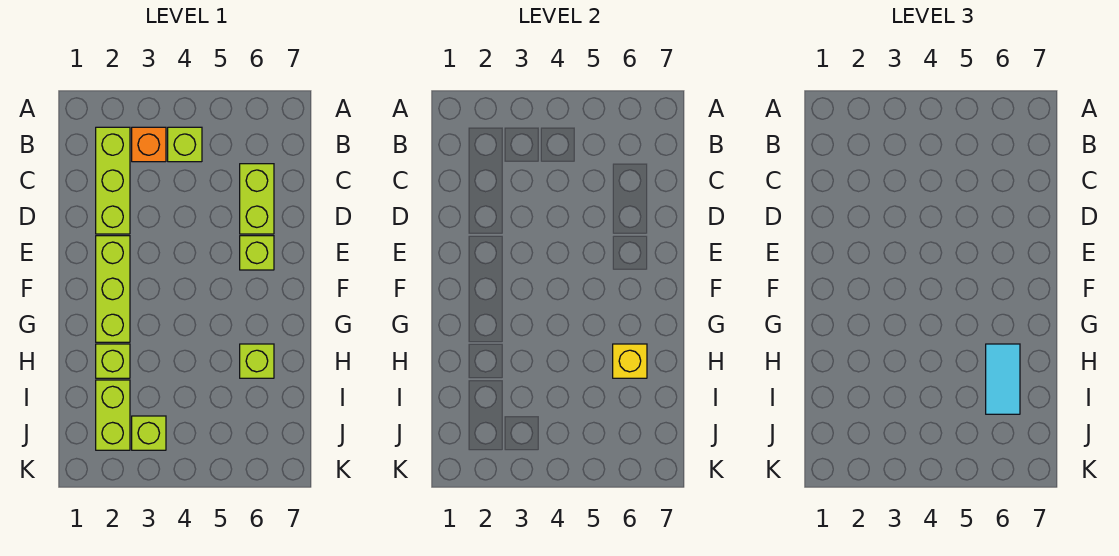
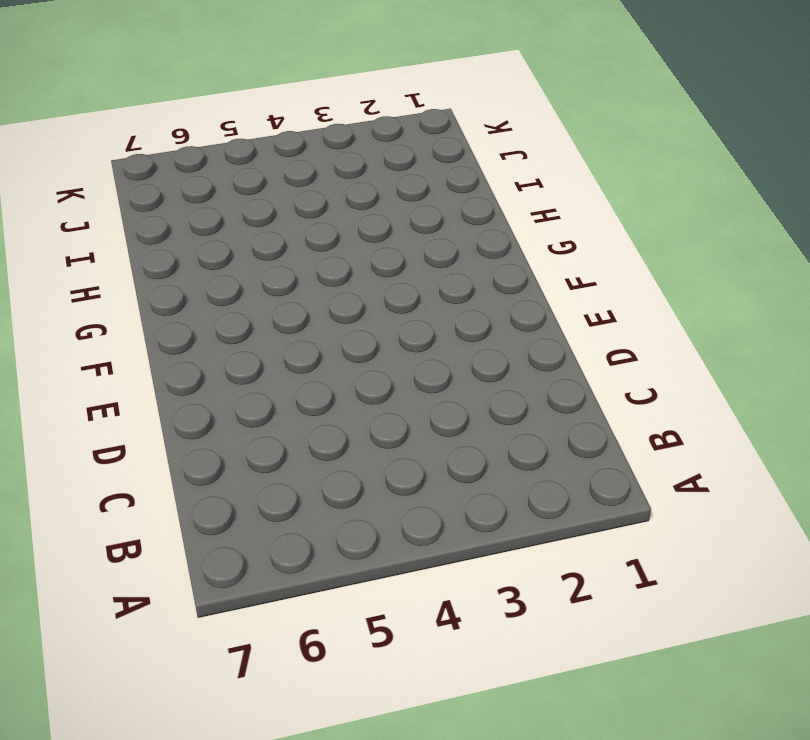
none -> lime brick B2:D2 level 1
none -> orange brick B3 level 1
none -> lime brick B4 level 1

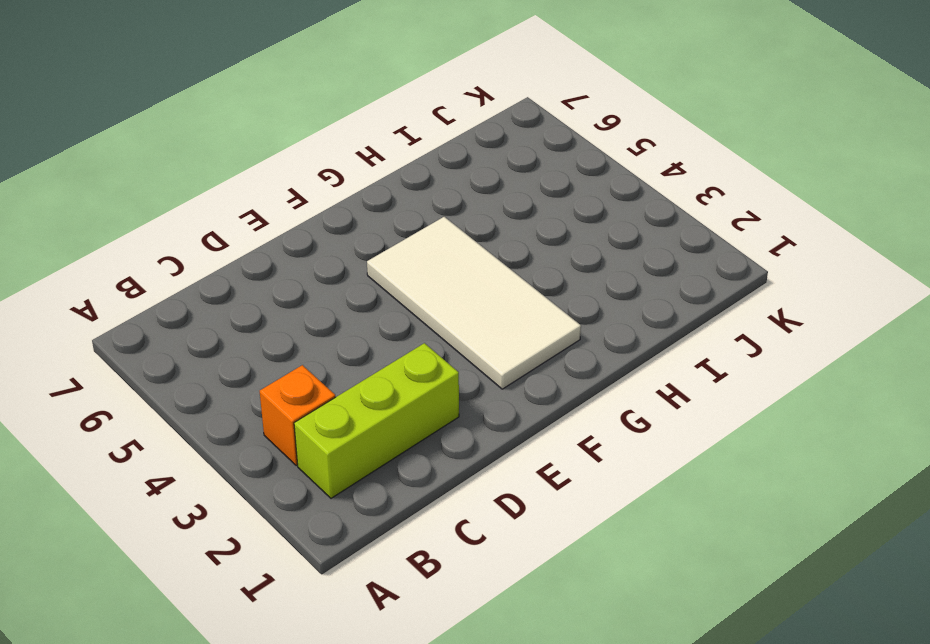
white tile F2:G5 level 1 -> lime brick E2:G2 level 1
none -> lime brick B4 level 1
none -> lime brick C6:D6 level 1
none -> lime brick E6 level 1

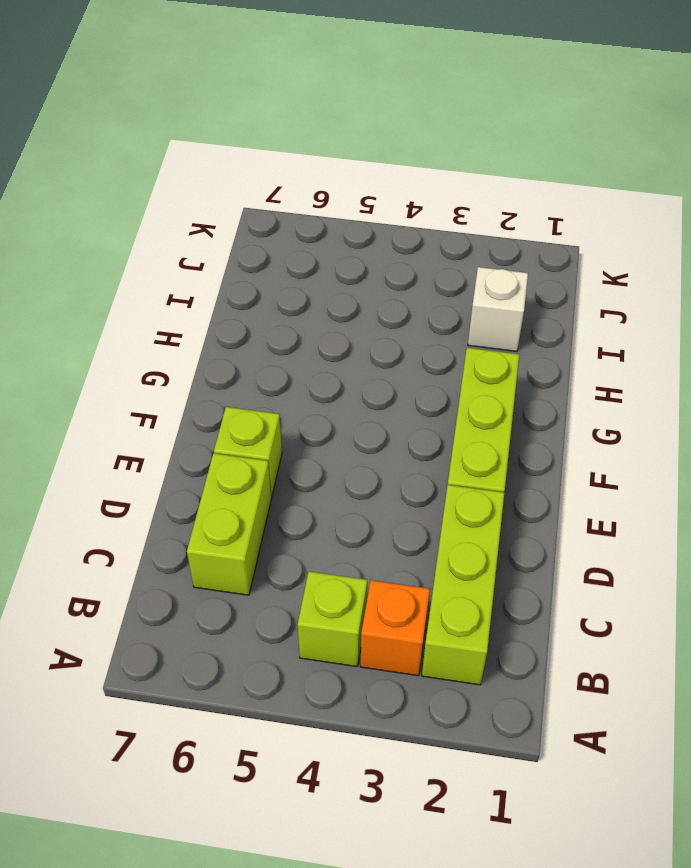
white brick I2 level 1 -> lime brick I2:J2 level 1
none -> lime brick H2 level 1
none -> lime brick H6 level 1
none -> lime brick J3 level 1

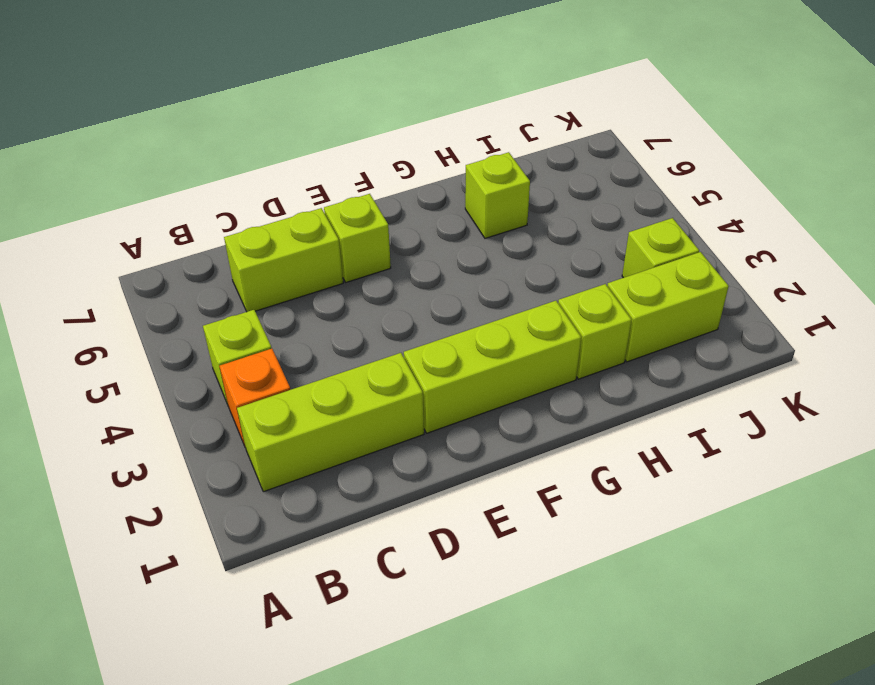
none -> yellow brick H6 level 2
none -> cyan tile H6:I6 level 3

